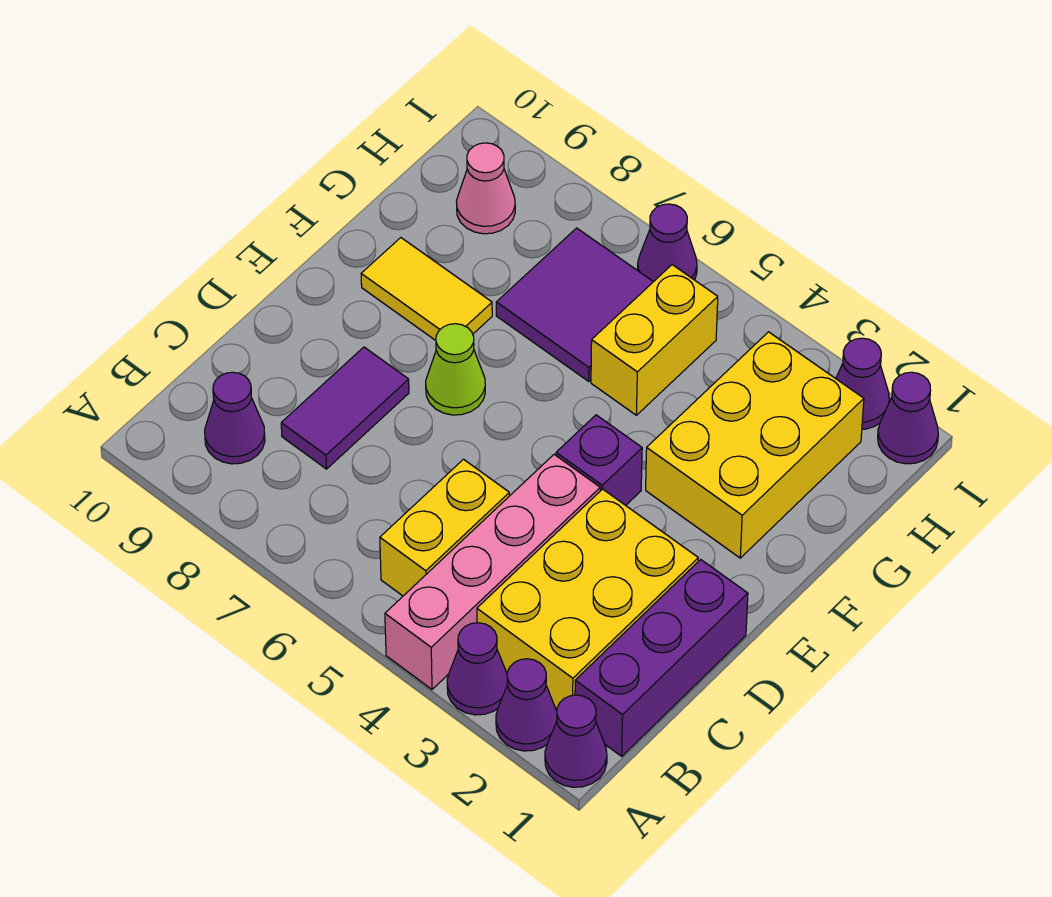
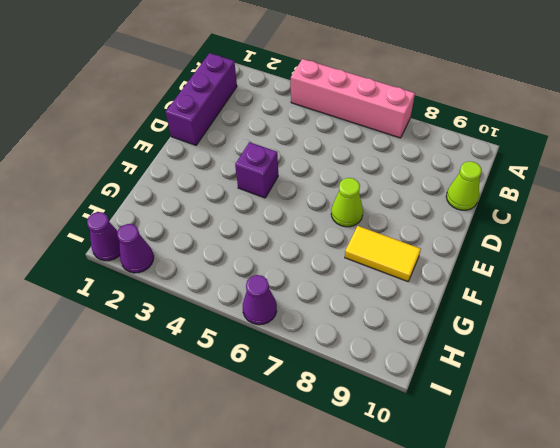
pink brick A4:A7 level 1 -> pink brick A4:D4 level 1
lime cone C10 level 1 -> none
none -> purple cone A1 level 1
none -> purple cone A2 level 1
none -> purple cone A3 level 1

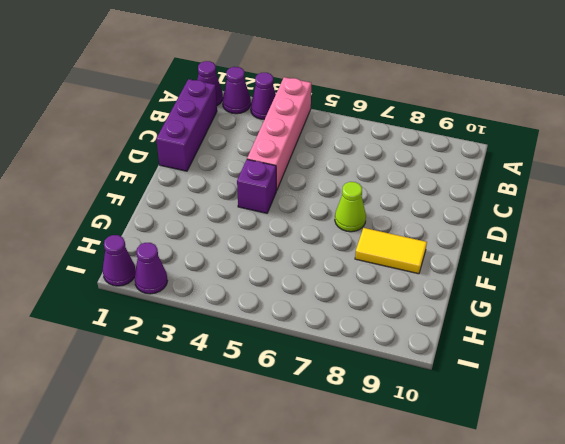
none -> yellow brick B2:D3 level 1
none -> yellow brick B5:C5 level 1
none -> purple cone B9 level 1

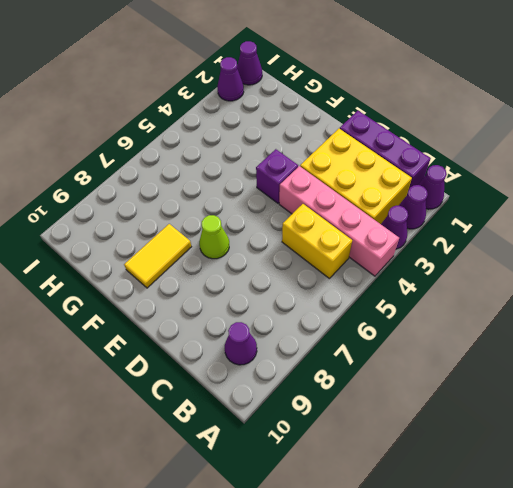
none -> purple tile C8:D8 level 1
none -> yellow brick F2:H3 level 1
none -> yellow brick G5:H5 level 1

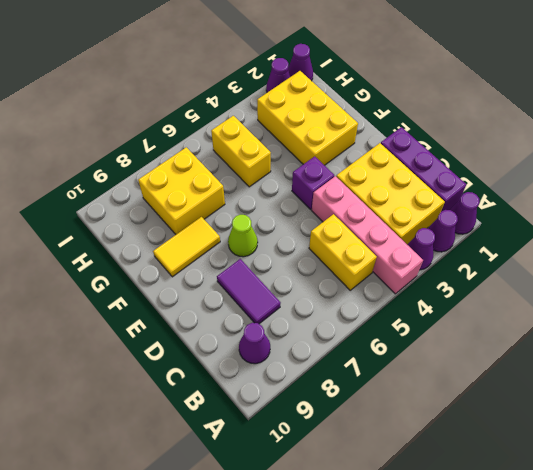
yellow brick G7:H8 level 1 -> purple tile G6:H7 level 1
none -> pink cone H9 level 1
none -> purple cone I6 level 1

